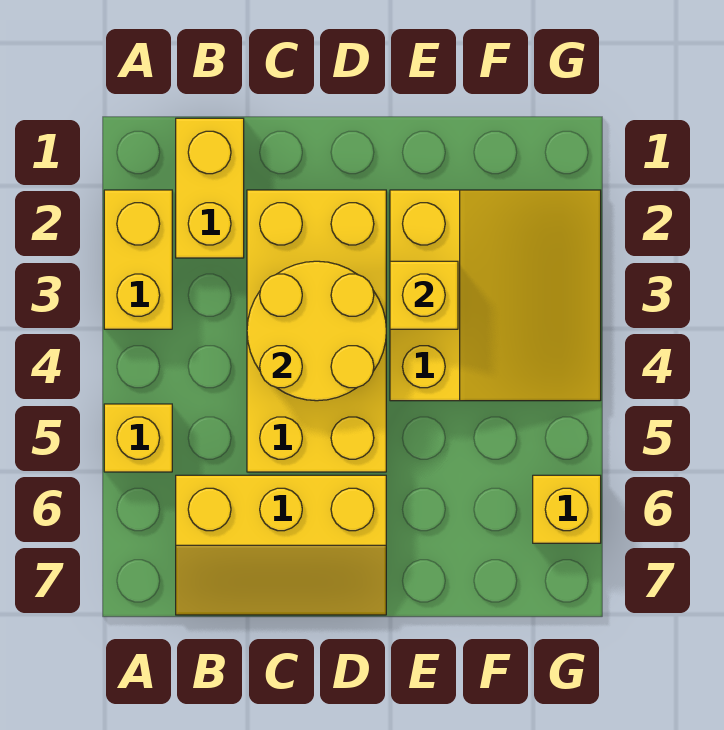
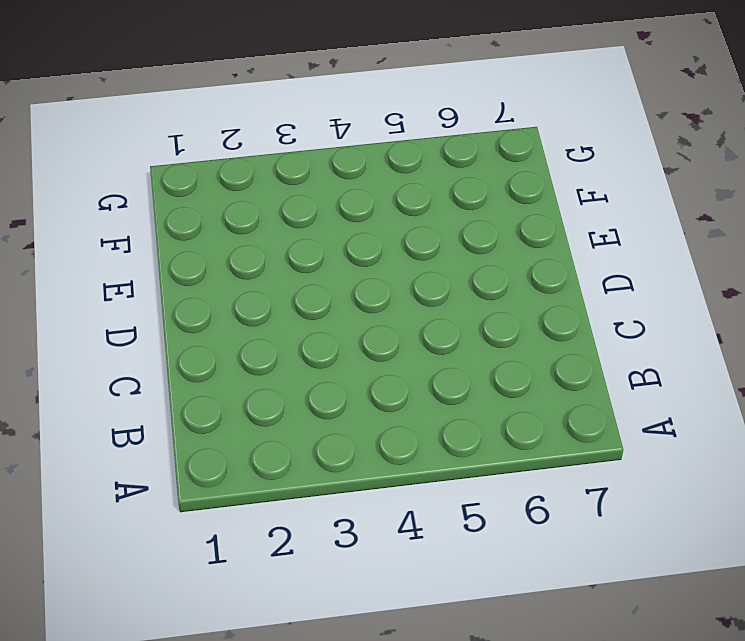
none -> yellow brick A2:A3 level 1
none -> yellow brick A5 level 1

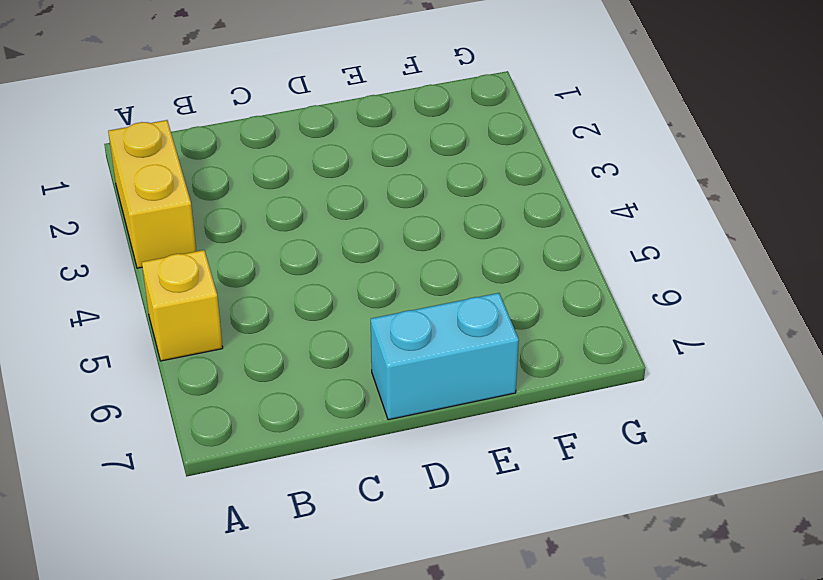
cyan brick D7:E7 level 1 -> yellow slope B6:D7 level 1 top 6
none -> yellow brick B1:B2 level 1
none -> yellow brick C2:D5 level 1

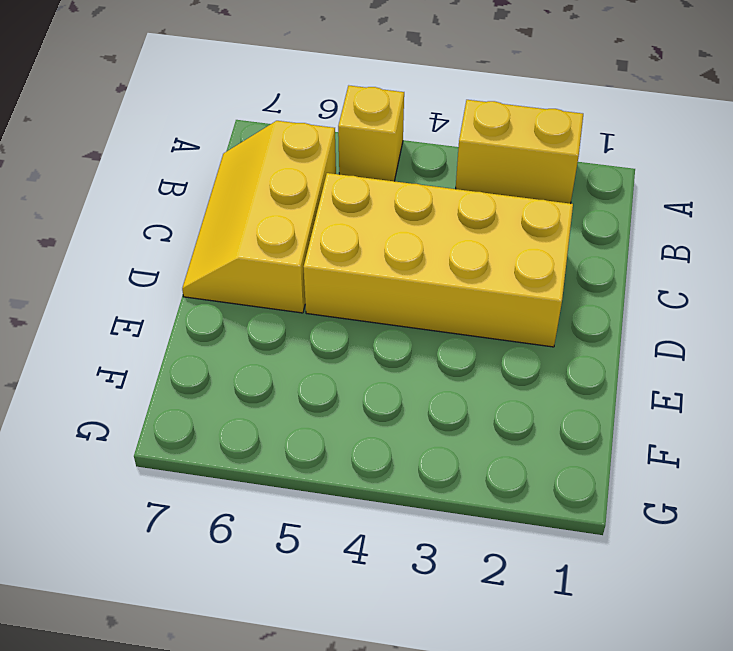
none -> yellow brick B1:B2 level 1
none -> yellow slope E2:G4 level 1 top E

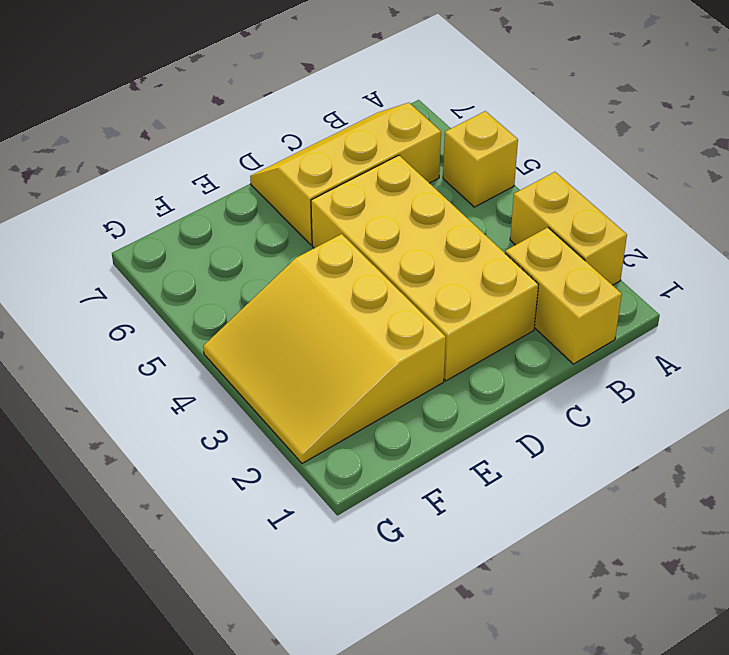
none -> yellow brick G6 level 1
none -> yellow round brick C3:D4 level 2

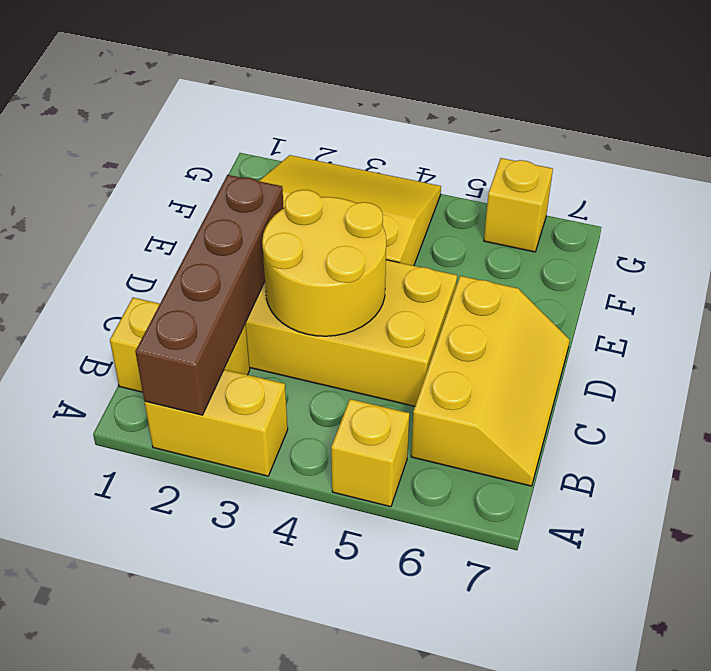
brown brick A2:D2 level 2 -> none
none -> yellow brick E3 level 2

